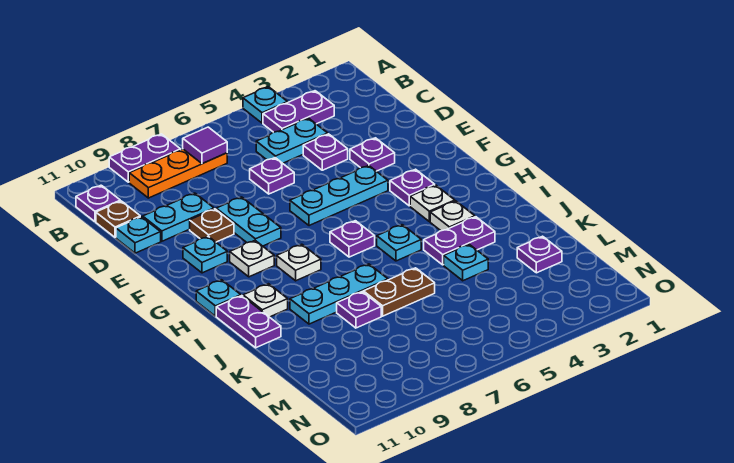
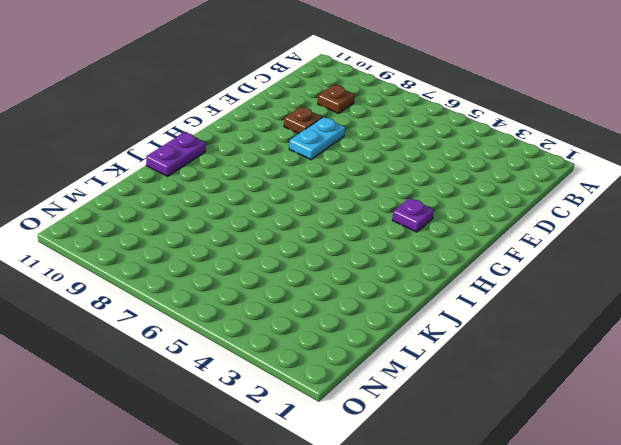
brown plate C9 level 1 -> brown plate C11 level 1
none -> cyan plate A4 level 1
none -> purple plate A8:A9 level 1
none -> purple plate B3:B4 level 1
none -> orange plate B7:B9 level 1

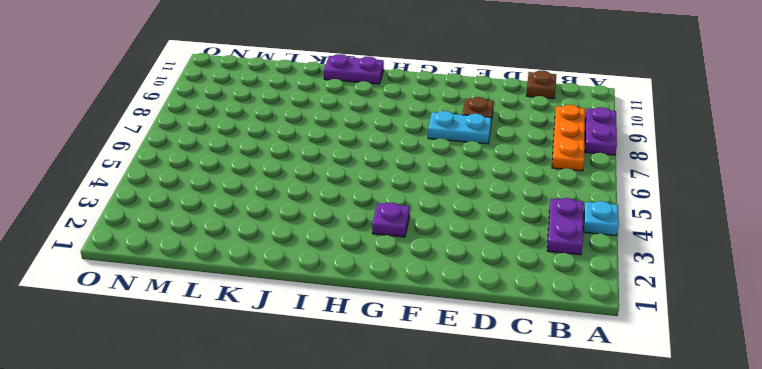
none -> purple plate B11 level 1
none -> cyan plate C4:C5 level 1
none -> purple plate D4 level 1
none -> purple plate D6 level 1

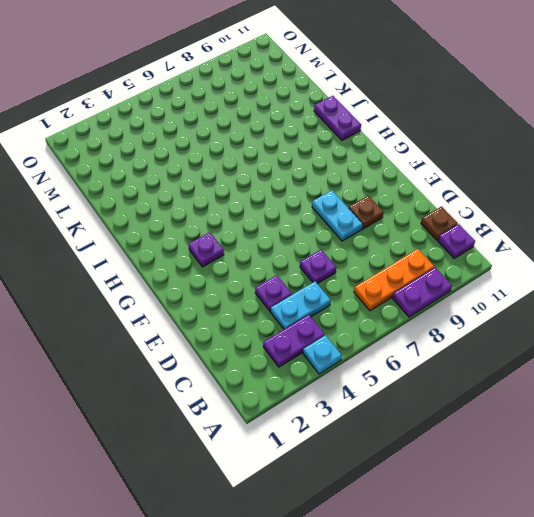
none -> cyan plate D9:D10 level 1
none -> cyan plate D11 level 1
none -> purple plate E3 level 1
none -> cyan plate F4:F6 level 1

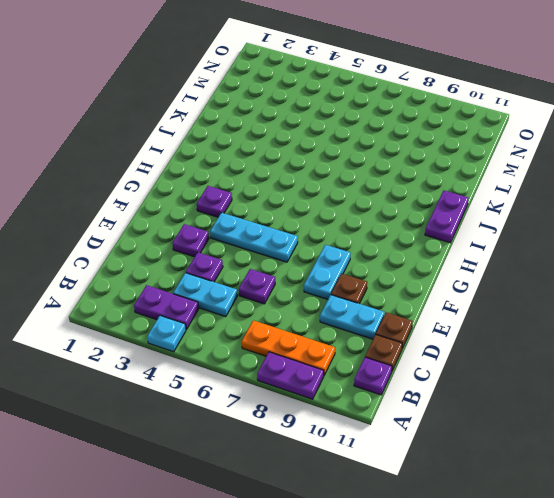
brown plate D11 level 1 -> cyan plate D11 level 1
none -> cyan plate F10 level 1
none -> white plate G9 level 1
none -> white plate H3 level 1
none -> purple plate H6 level 1

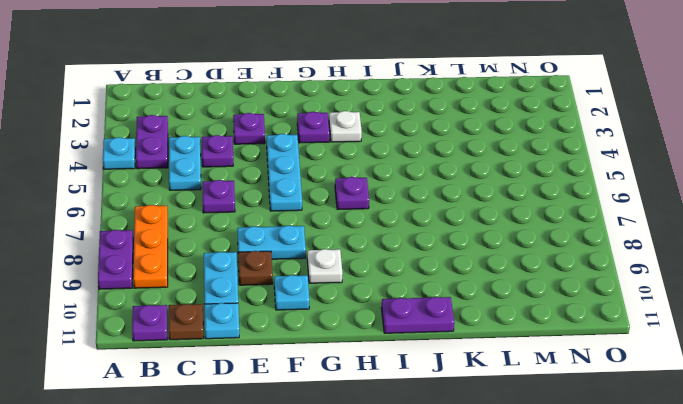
none -> white plate H8 level 1
none -> cyan plate H11 level 1
none -> white plate I3 level 1
none -> cyan plate I5 level 1

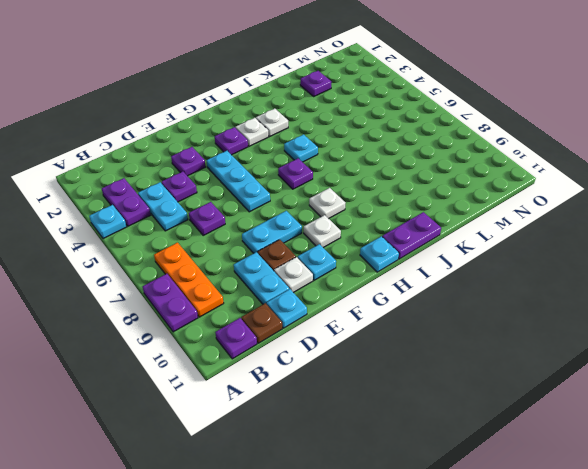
white plate E10 level 1 -> white plate I10 level 1
none -> purple plate J3:J4 level 1
none -> cyan plate J7:J9 level 1
none -> cyan plate K4 level 1
none -> brown plate K6:K7 level 1

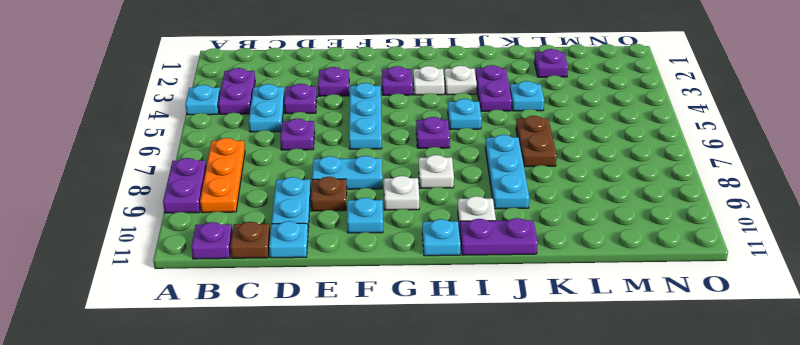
none -> purple plate K8 level 1
none -> purple tile B7 level 2

